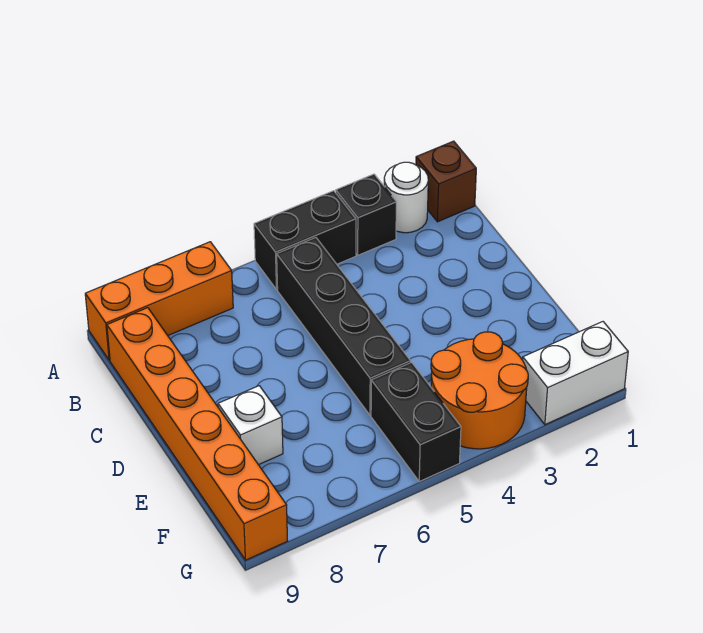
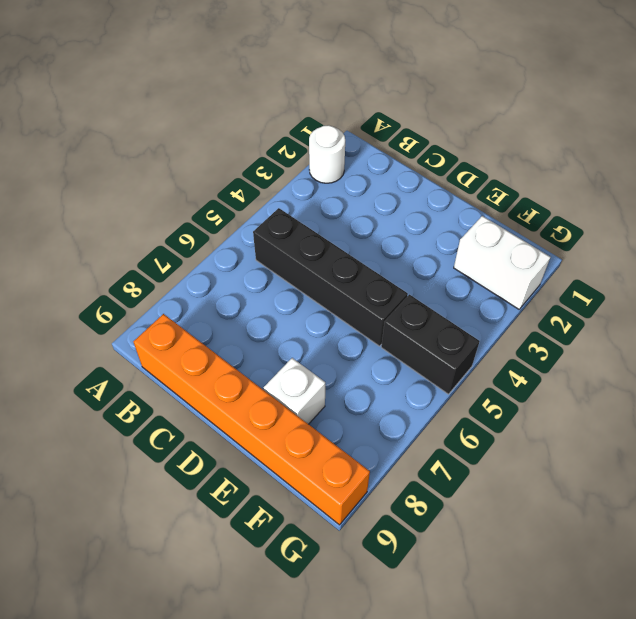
white brick F2:G2 level 1 -> white brick G1:G2 level 1
none -> brown brick A1 level 1
none -> black brick A3 level 1

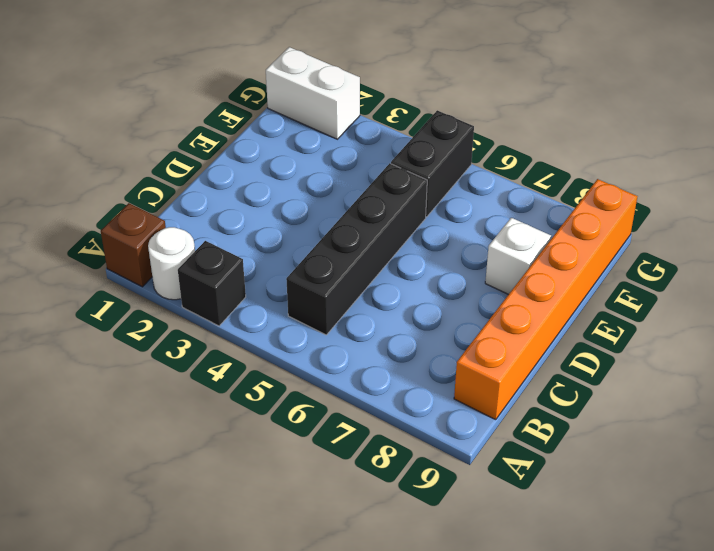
none -> black brick A4:A5 level 1
none -> orange brick A7:A9 level 1

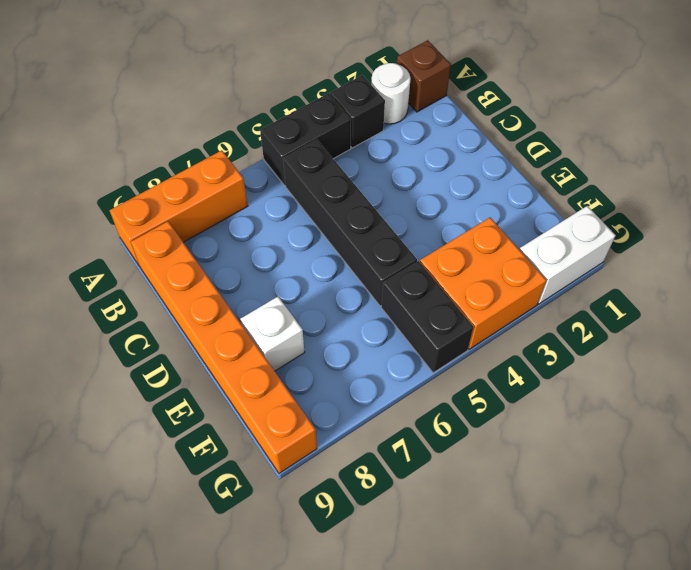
orange brick F3:G4 level 1 -> orange round brick F3:G4 level 1

